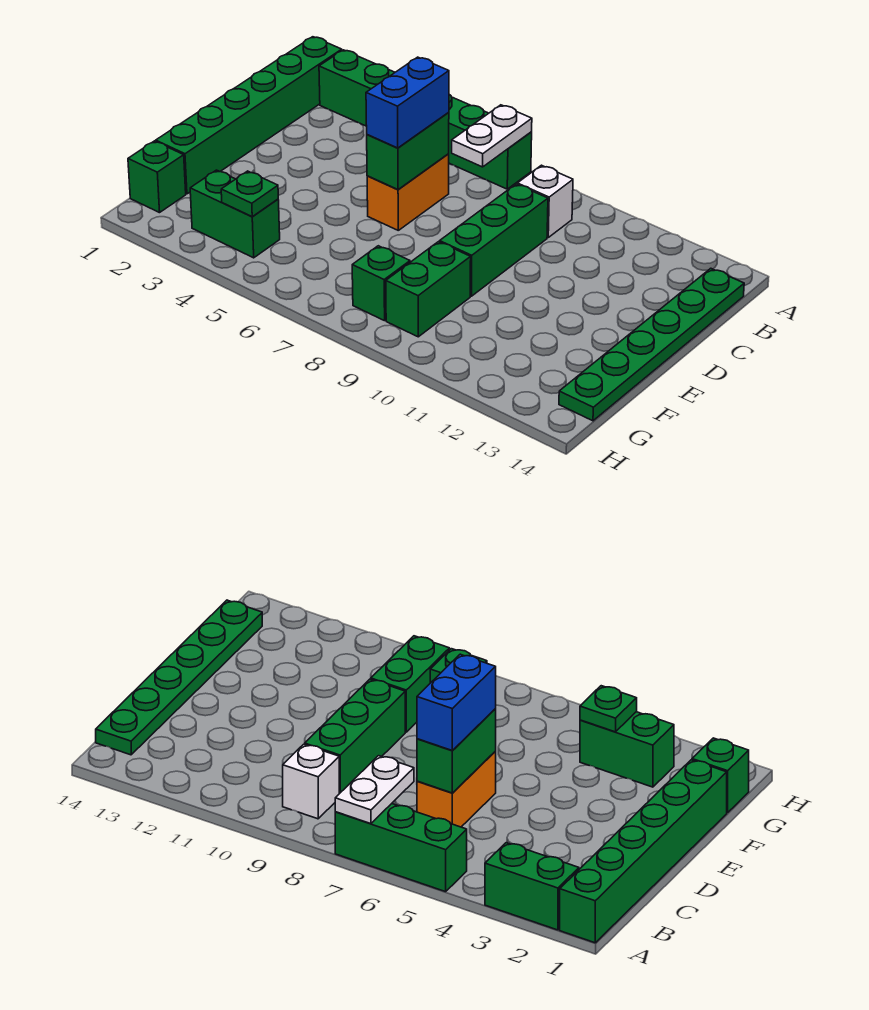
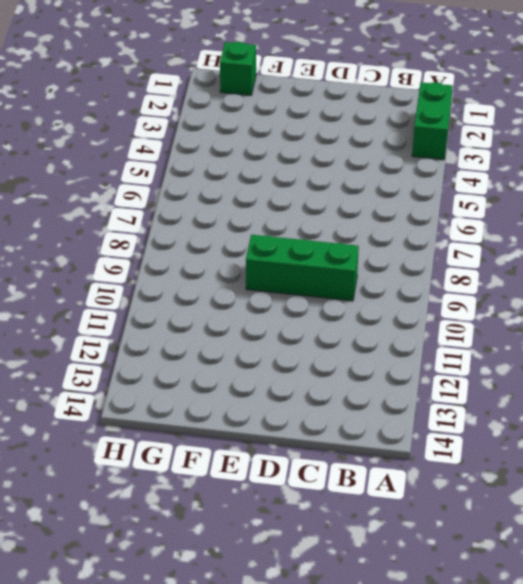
none -> green brick A1:F1 level 1
none -> green brick A5:A7 level 1
none -> white brick B9 level 1

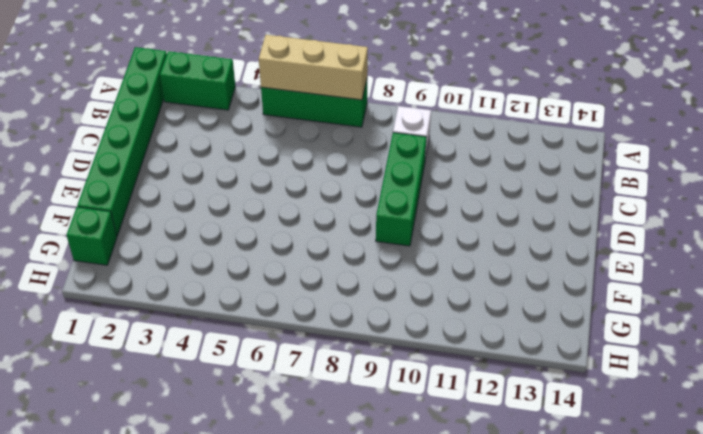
tan brick A5:A7 level 2 -> white plate A7:B7 level 2
none -> green plate B14:G14 level 1
none -> orange brick C6:D6 level 1
none -> green brick F9:G9 level 1

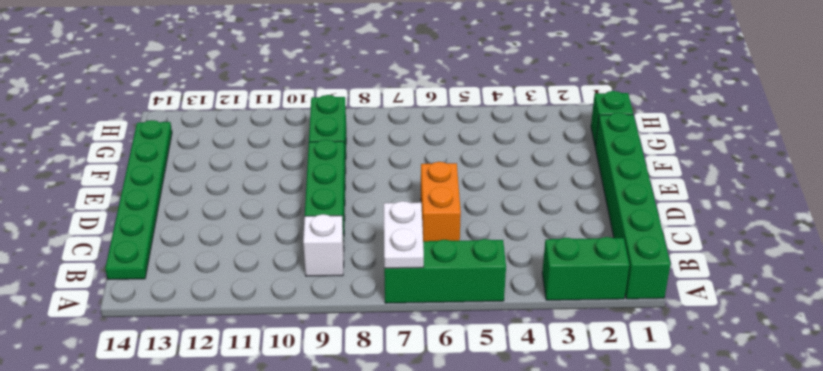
none -> green brick G3:G4 level 1
none -> green brick G8 level 1
none -> green brick C6:D6 level 2

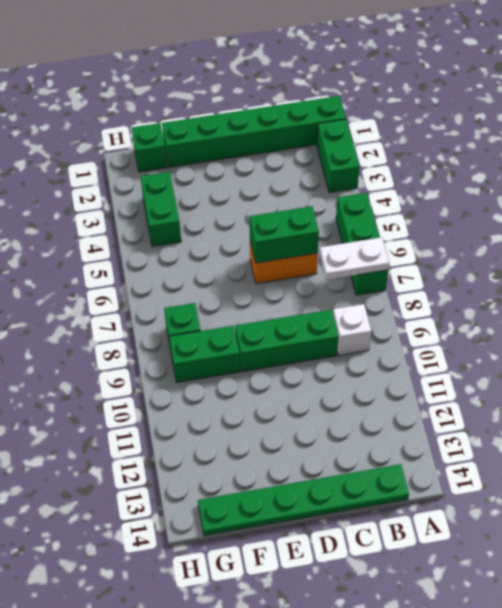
none -> green plate G4 level 2
none -> blue brick C6:D6 level 3

